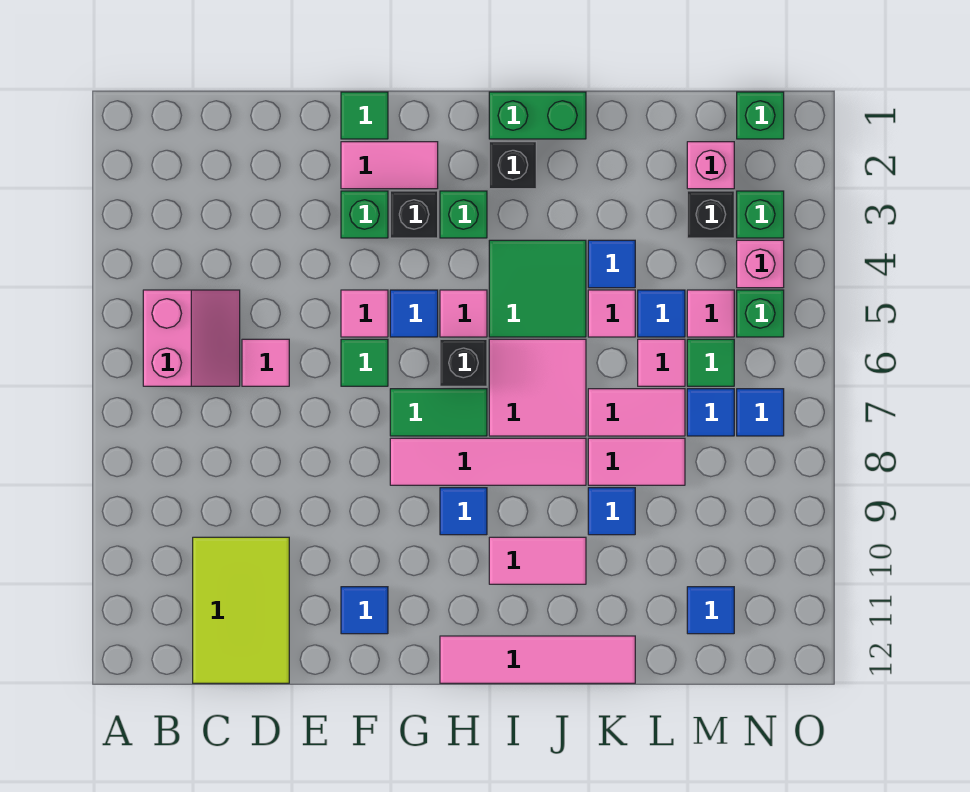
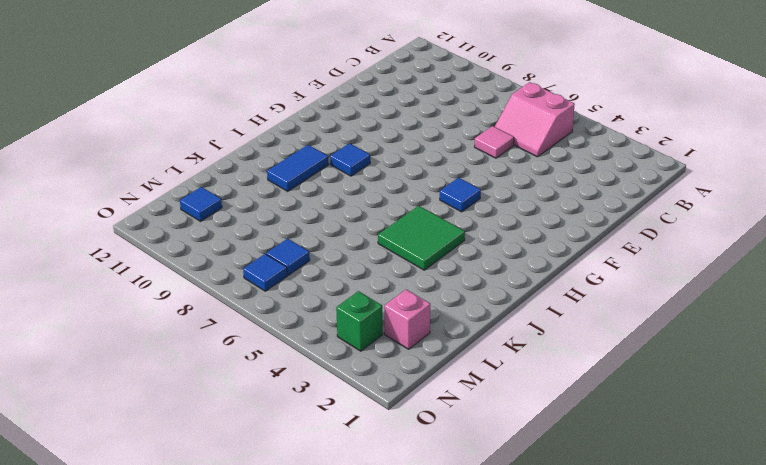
blue tile I10:J10 level 1 -> pink tile I10:J10 level 1
none -> lime tile C10:D12 level 1
none -> green tile F1 level 1
none -> pink tile F2:G2 level 1
none -> green brick F3 level 1

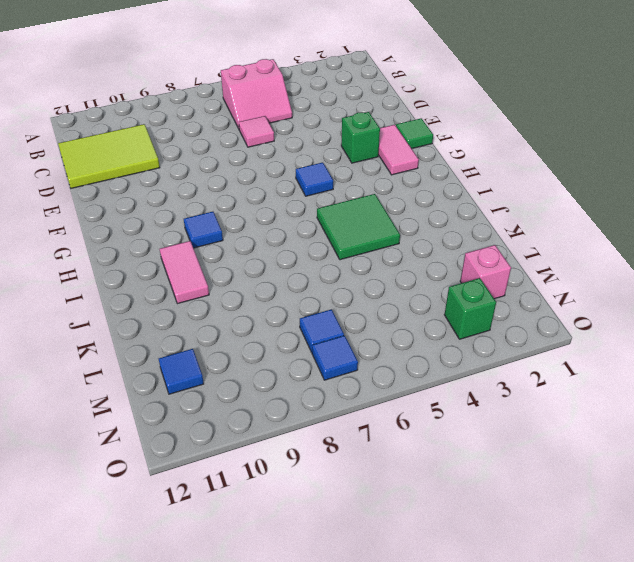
none -> pink tile F5 level 1
none -> green tile F6 level 1
none -> blue tile F11 level 1
none -> black brick G3 level 1

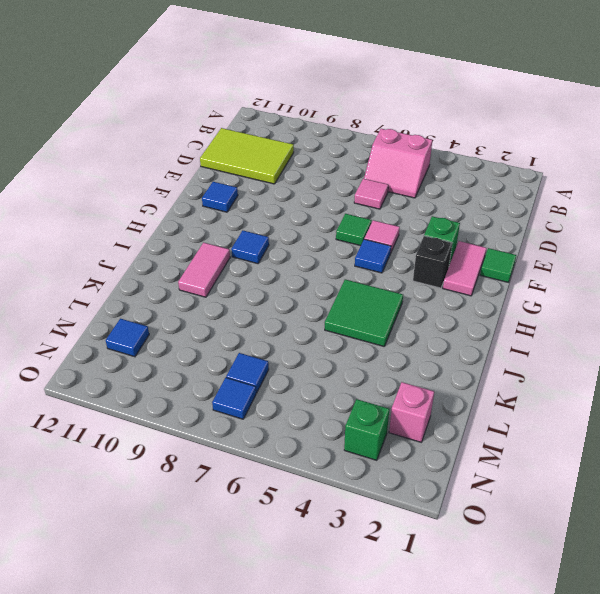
none -> green tile G7:H7 level 1
none -> pink tile G8:J8 level 1
none -> green brick H3 level 1
none -> pink tile H5 level 1

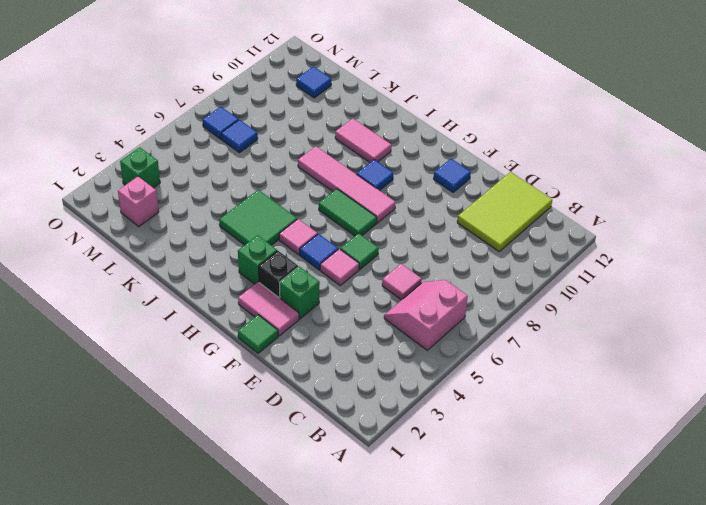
none -> black brick H6 level 1
none -> pink tile H12:K12 level 1
none -> green brick I1:J1 level 1
none -> black brick I2 level 1

